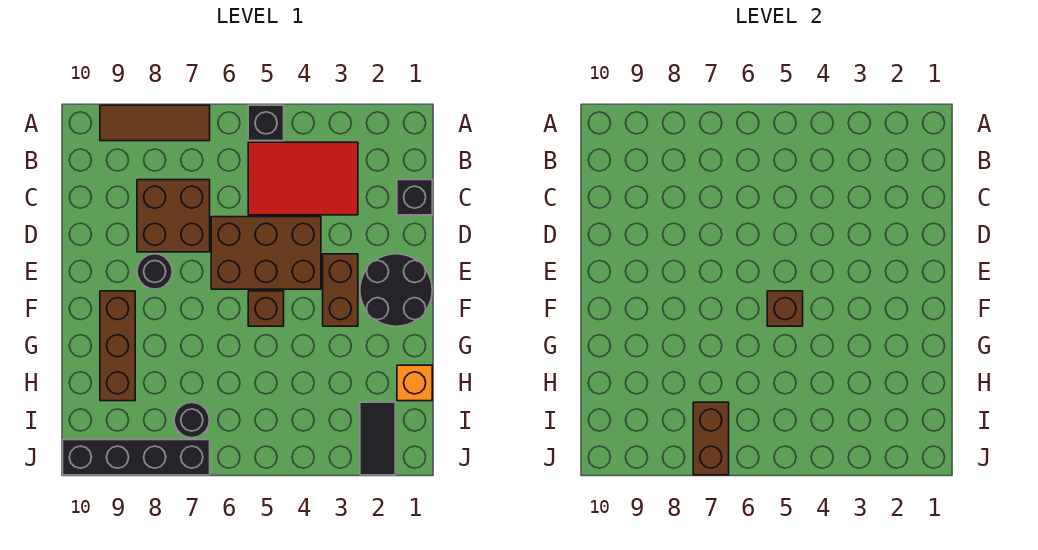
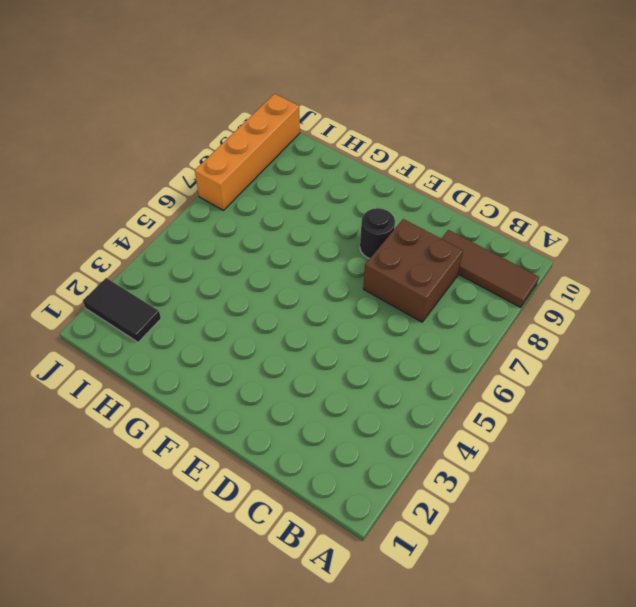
brown tile A9:C9 level 1 -> brown tile A7:A9 level 1
orange brick J7:J10 level 1 -> black brick J7:J10 level 1
none -> black brick A5 level 1
none -> red tile B3:C5 level 1
none -> black brick C1 level 1

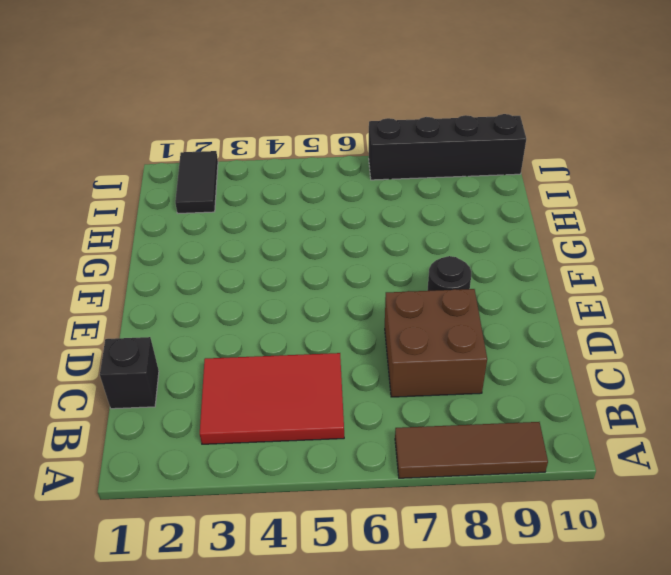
none -> black brick A5 level 1
none -> brown brick D4:E6 level 1
none -> black round brick E1:F2 level 1

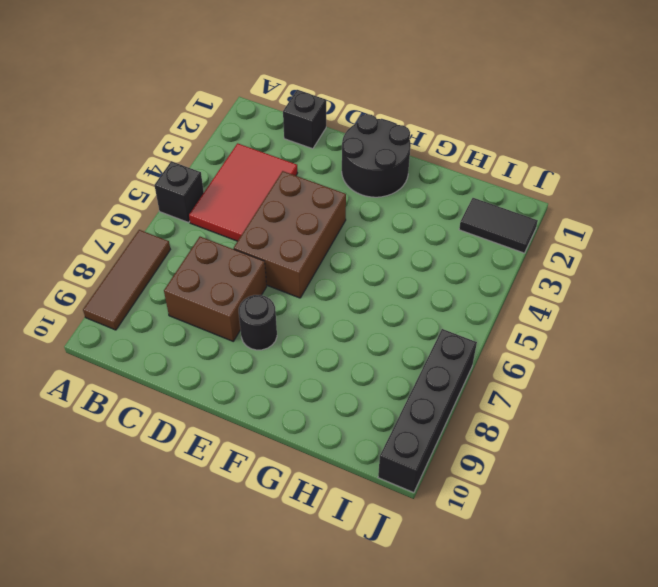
none -> brown brick E3:F3 level 1
none -> brown brick F5 level 1
none -> brown brick F9:H9 level 1

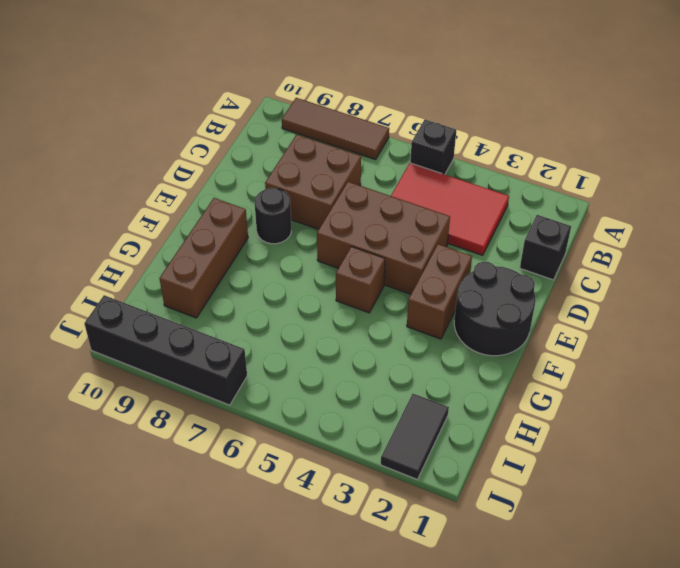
none -> orange brick H1 level 1
none -> black round brick I7 level 1
none -> brown brick F5 level 2

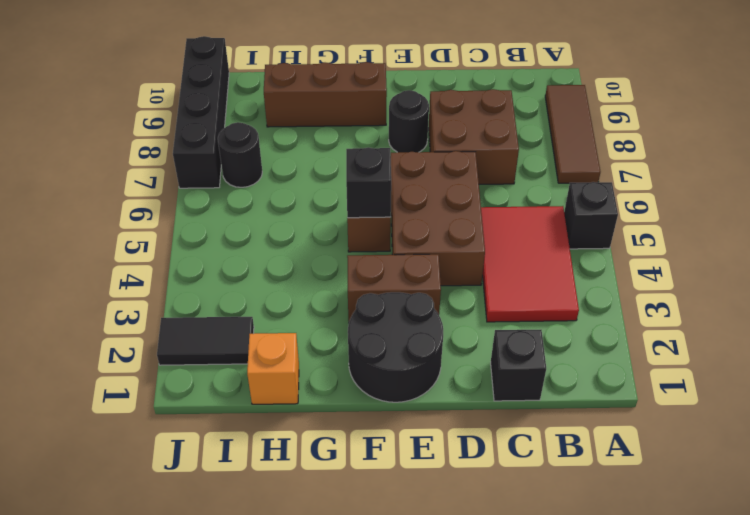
black brick F5 level 2 -> brown brick F5 level 2
none -> brown brick I7:J7 level 2

